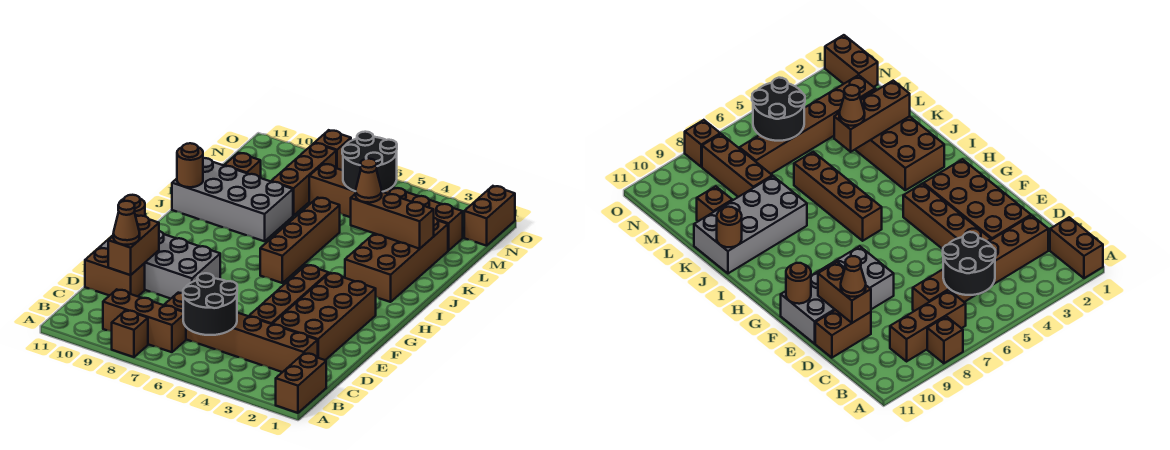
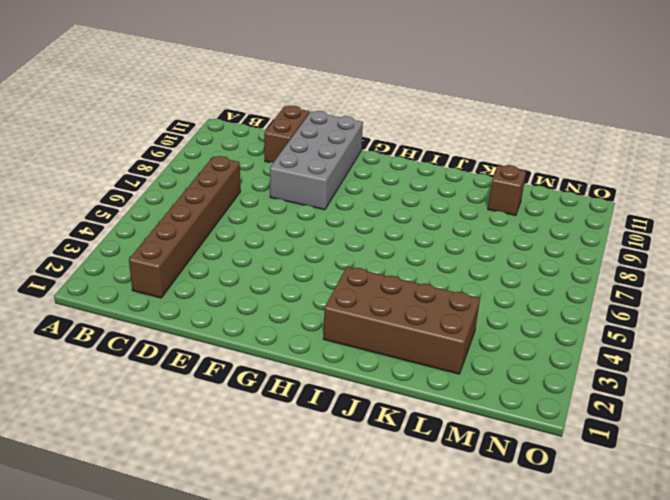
none -> brown brick A1:B1 level 1
none -> brown brick A8 level 1
none -> brown brick B7:B9 level 1

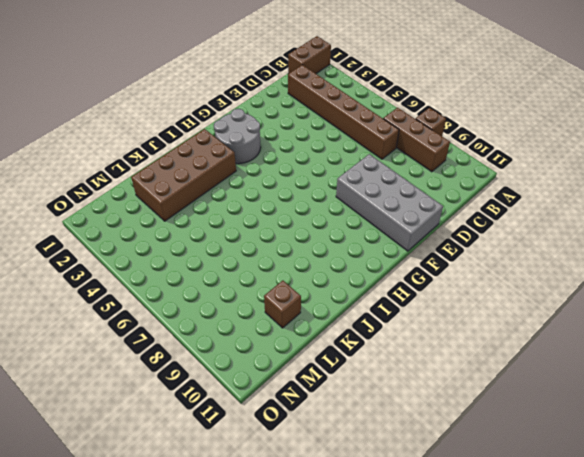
grey round brick G2:H3 level 1 -> brown brick D2:G3 level 1
none -> brown brick D4:G4 level 1
none -> brown brick D10:D11 level 1
none -> brown brick H6:K6 level 1

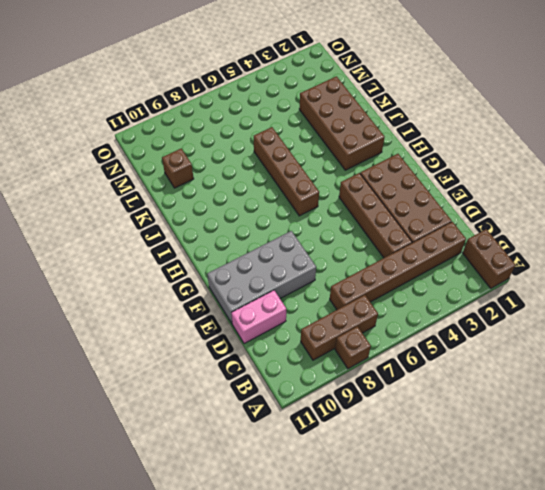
pink brick D10:D11 level 1 -> brown brick D10:D11 level 1
none -> grey brick J8:K11 level 1
none -> brown brick L8:N8 level 1
none -> brown brick M2:M7 level 1

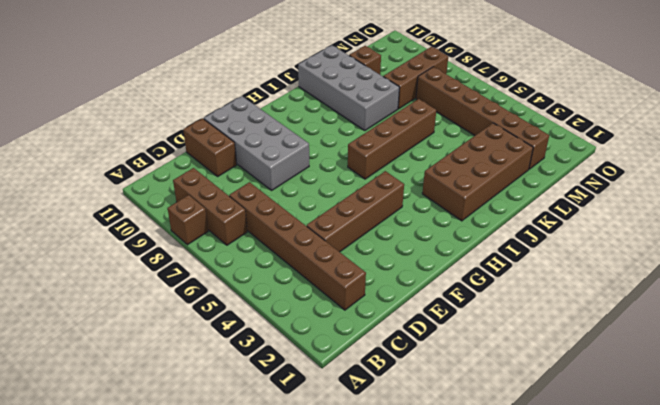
none -> brown brick A1:B1 level 1
none -> brown brick D2:G3 level 1
none -> brown brick N1:O1 level 1

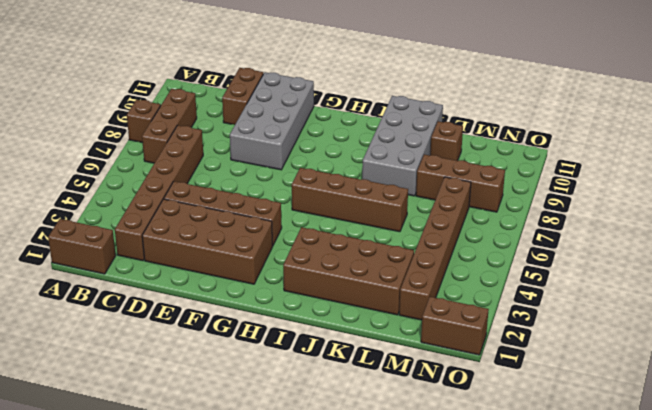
none -> brown brick O8 level 1
none -> black round brick B5:C6 level 2
none -> brown brick D10:E10 level 2

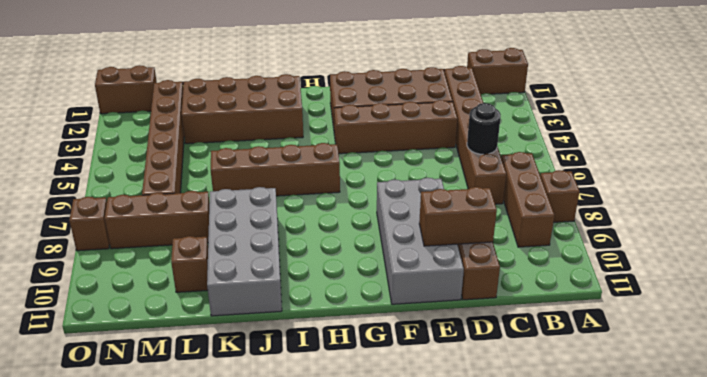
black round brick C6 level 2 -> black round brick B5:C6 level 2
none -> brown round brick F11 level 2
none -> brown round brick J11 level 2
none -> brown brick K2:K4 level 2

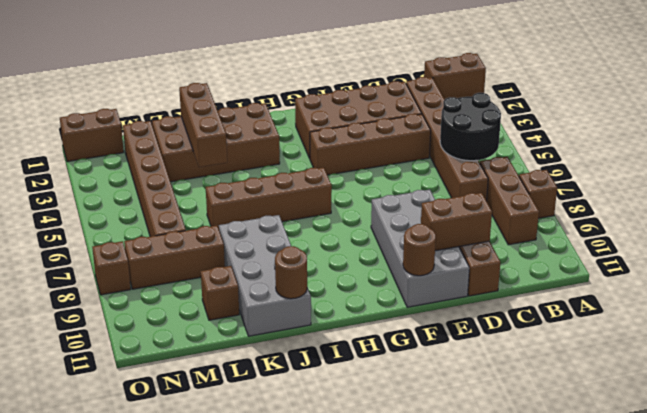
none -> black round brick M5:N6 level 2
none -> brown cone D10 level 3
none -> brown cone K4 level 3

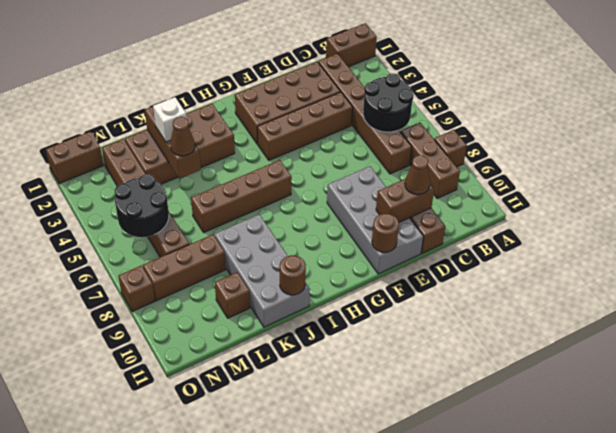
white brick K3 level 3 -> none

